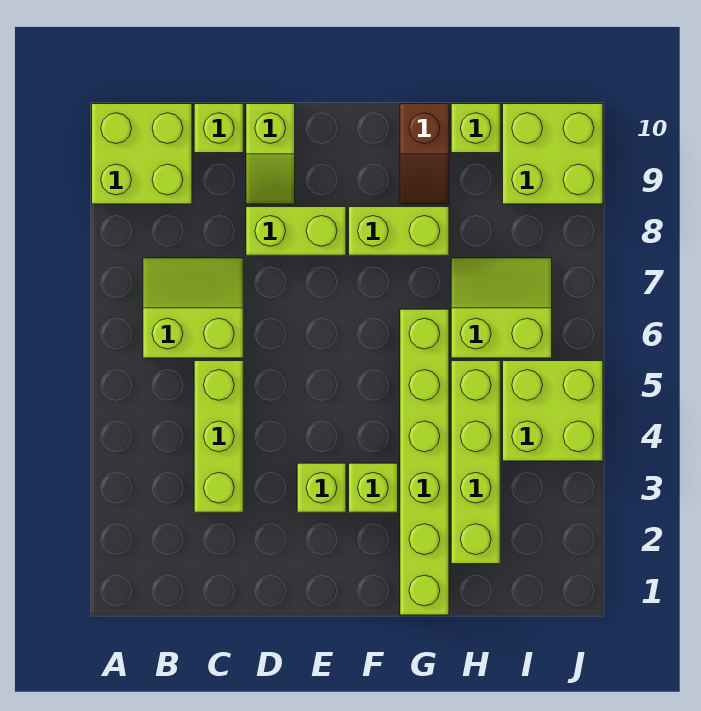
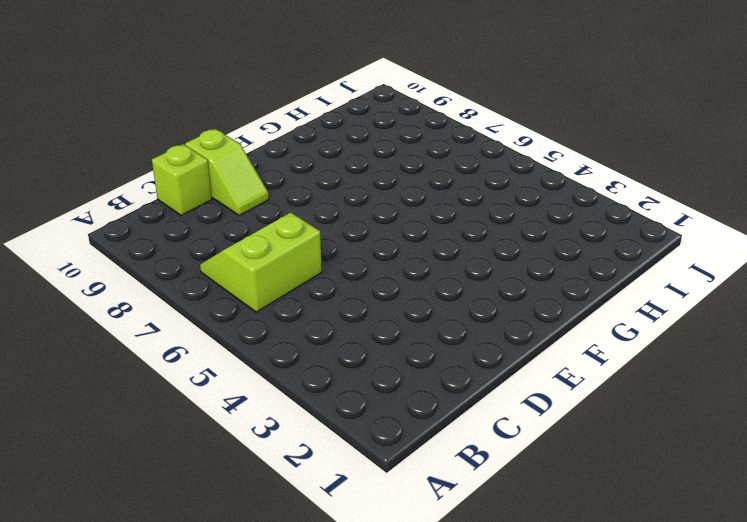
none -> lime brick A9:B10 level 1
none -> lime brick C3:C5 level 1
none -> lime brick D8:E8 level 1

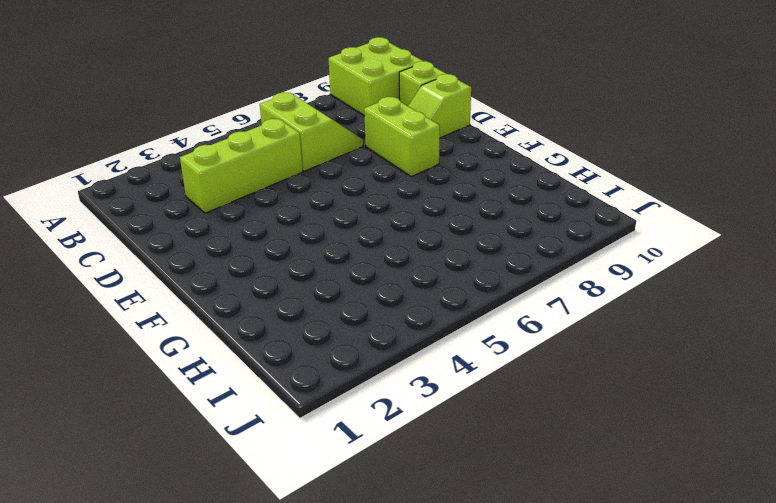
none -> lime brick E3 level 1
none -> lime brick F3 level 1
none -> lime brick F8:G8 level 1

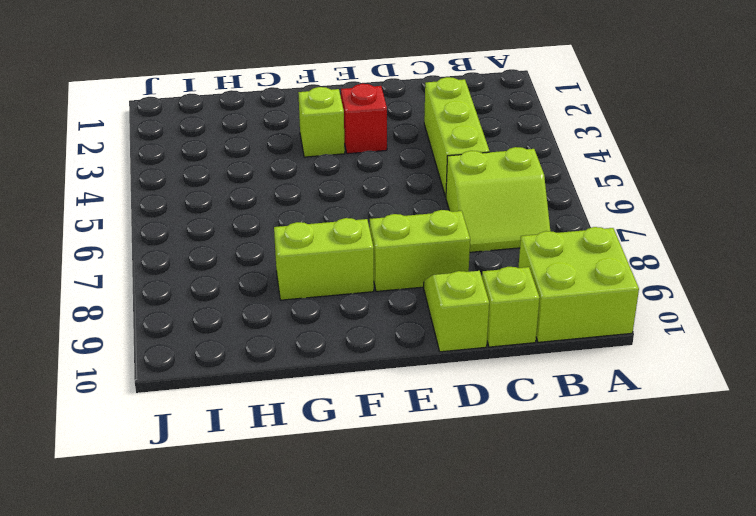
red brick E3 level 1 -> lime brick E3 level 1
none -> lime brick G1:G6 level 1
none -> brown slope G9:G10 level 1 top 10
none -> lime brick H2:H5 level 1

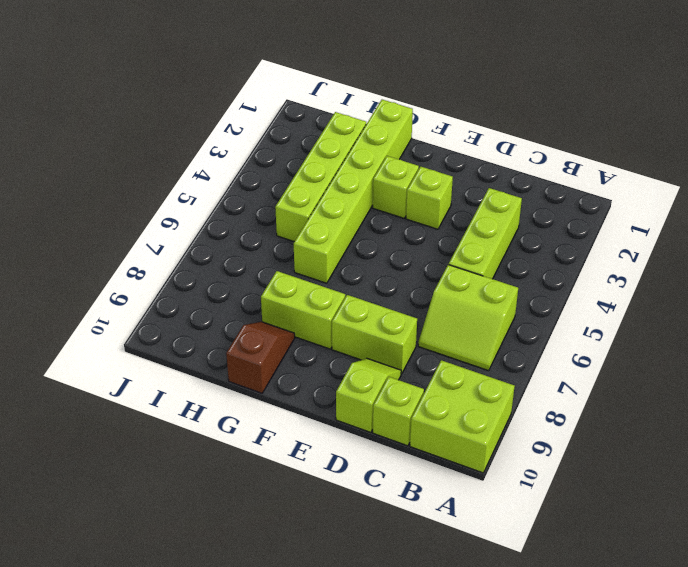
none -> lime slope H6:I7 level 1 top 6
none -> lime brick H10 level 1
none -> lime brick I4:J5 level 1

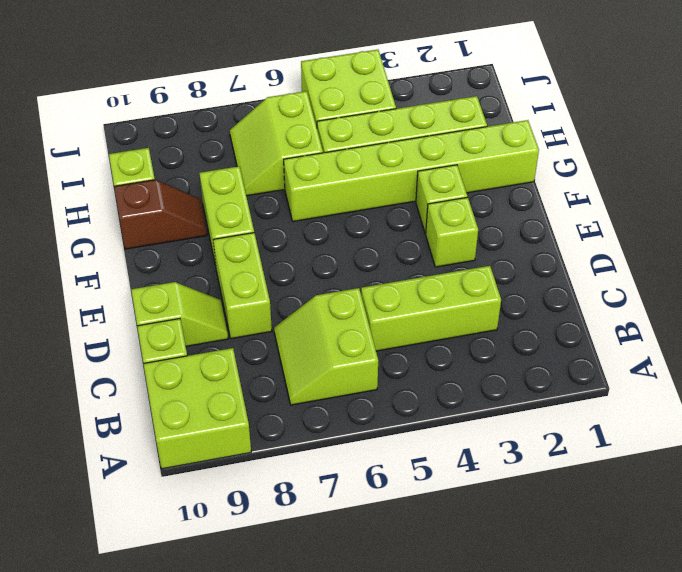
none -> lime brick I9:J10 level 1

